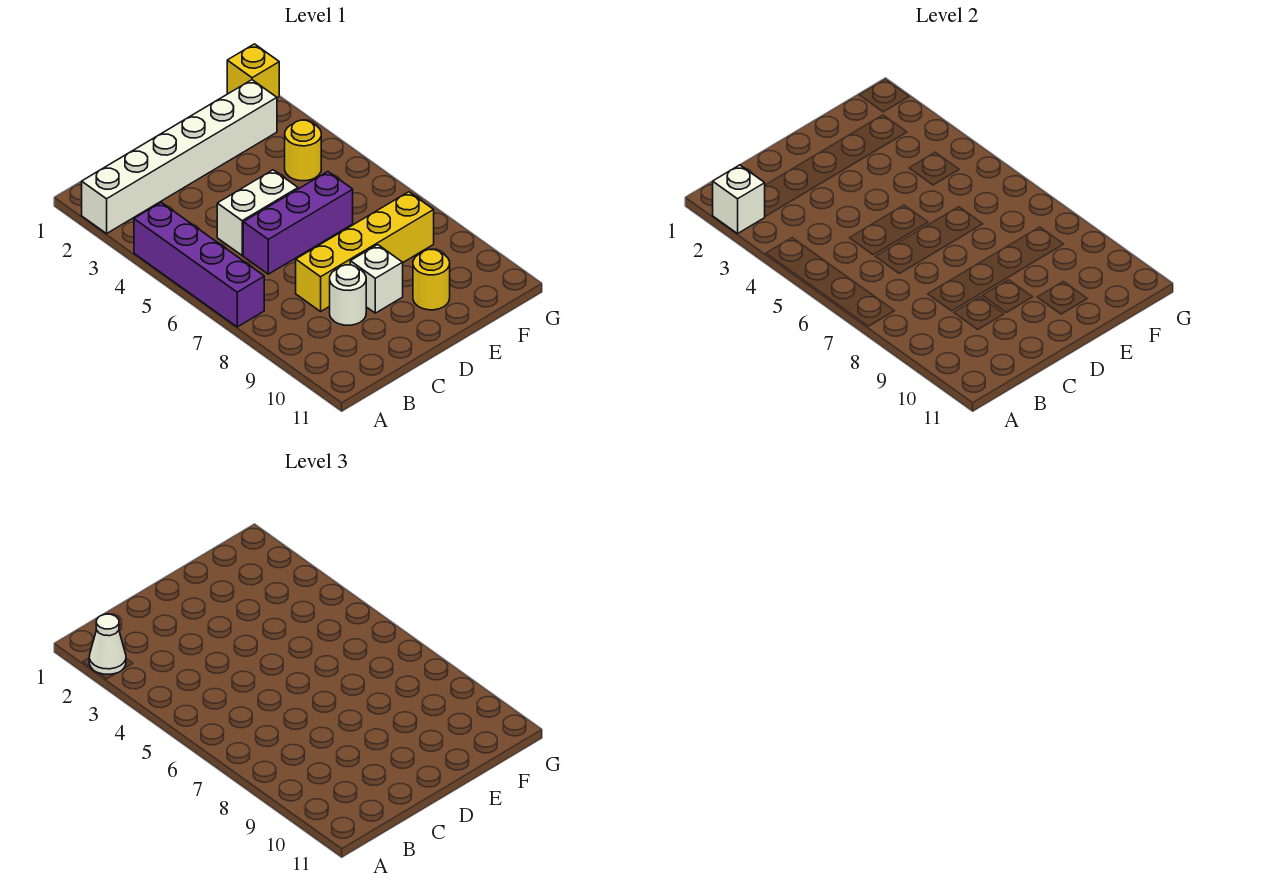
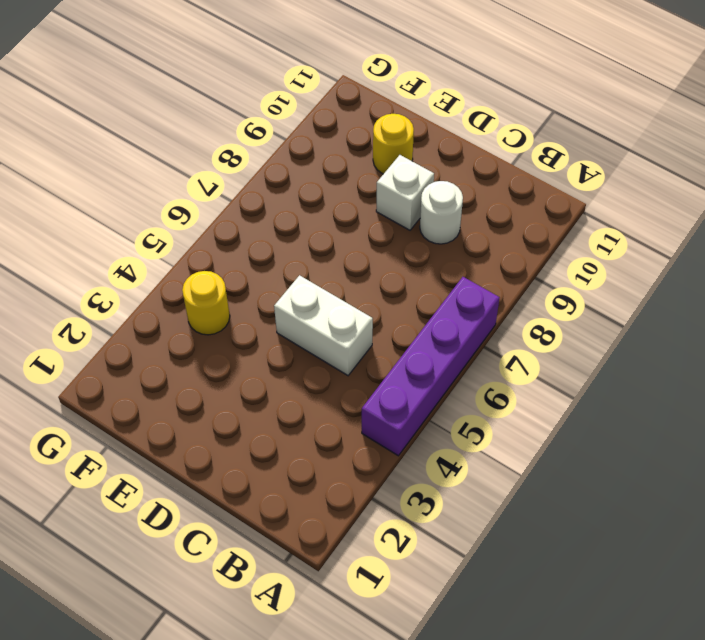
none -> white brick A2:F2 level 1
none -> purple brick C6:E6 level 1
none -> yellow brick C8:F8 level 1

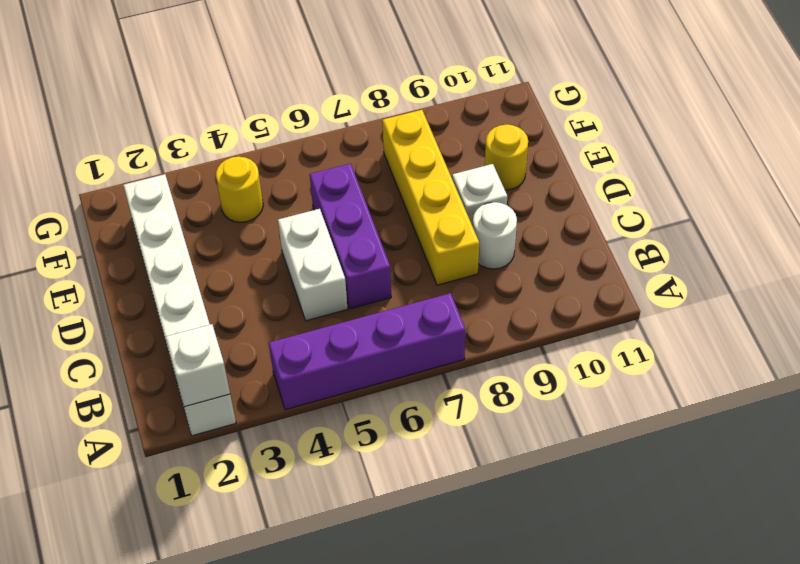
none -> yellow brick G1 level 1
none -> white cone A2 level 3

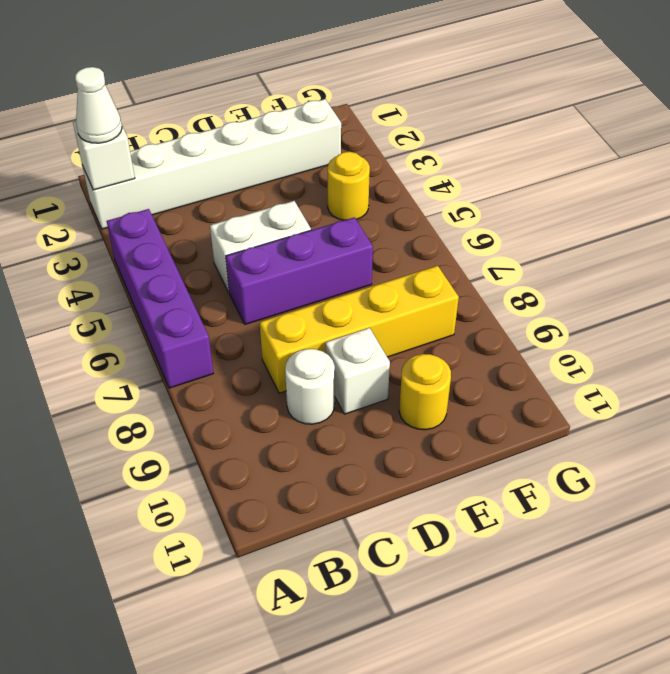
none -> yellow brick G1 level 1

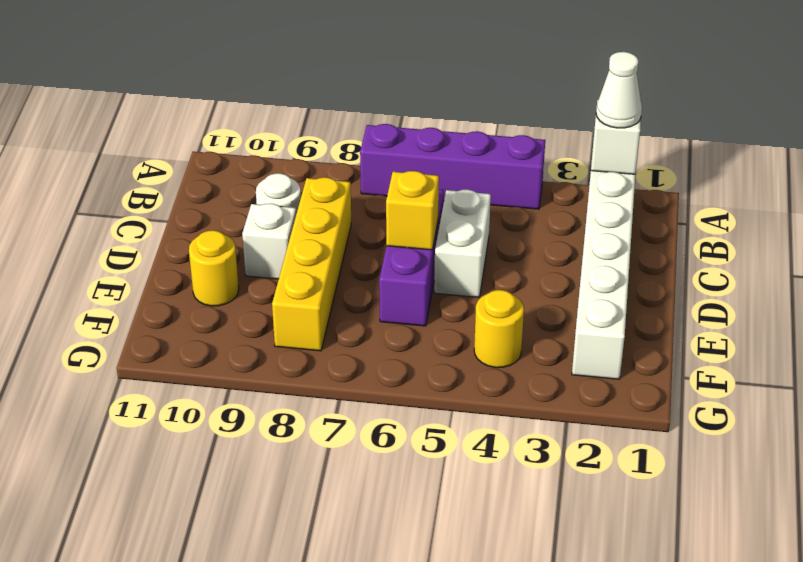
yellow brick D6 level 2 -> yellow brick G1 level 1

